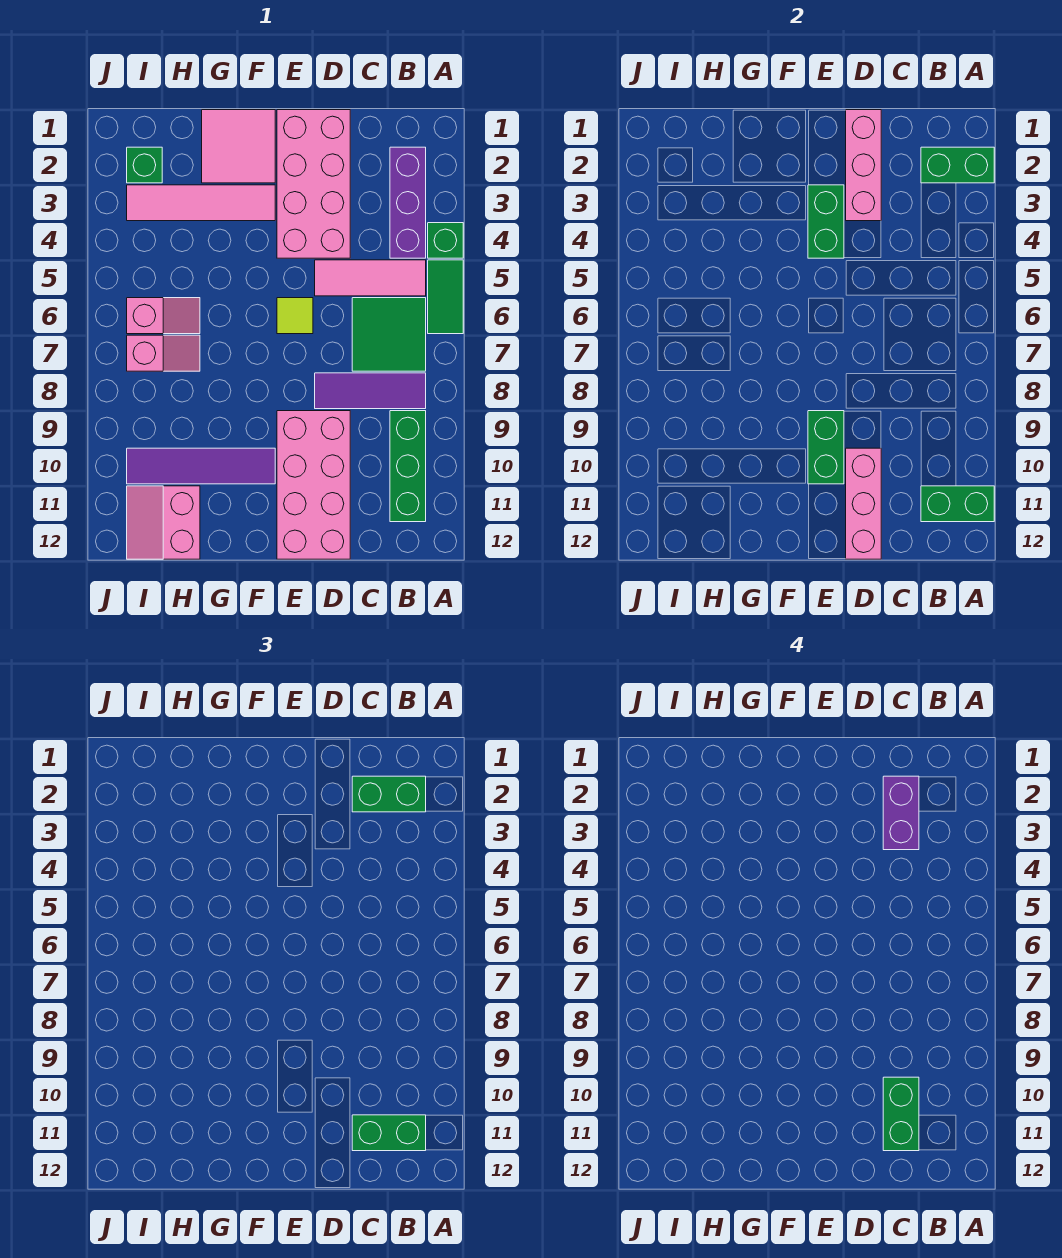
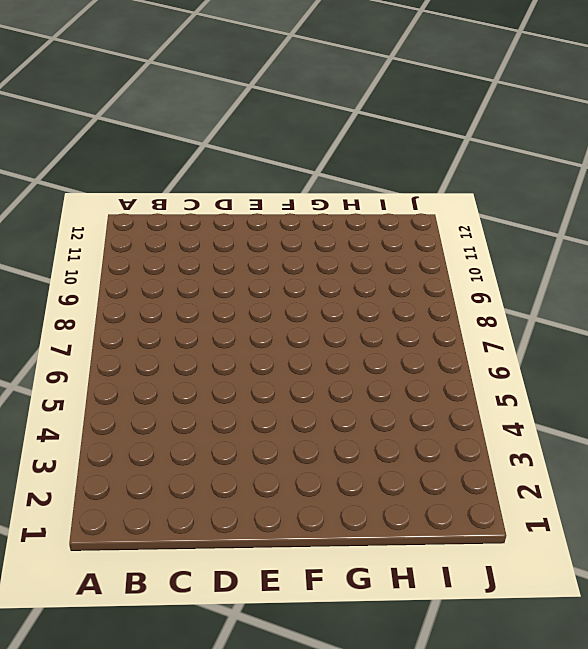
none -> green brick A4 level 1
none -> green tile A5:A6 level 1
none -> purple brick B2:B4 level 1

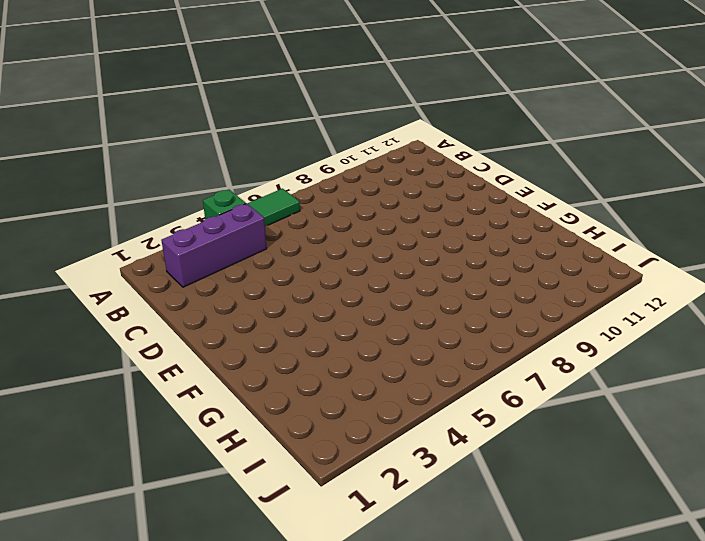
none -> pink tile B5:D5 level 1
none -> green tile B6:C7 level 1
none -> purple tile B8:D8 level 1

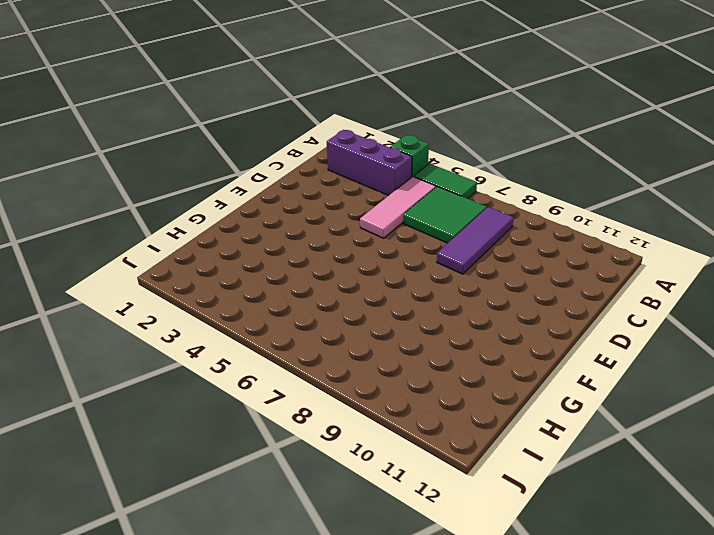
none -> green brick B9:B11 level 1
none -> pink brick D1:E4 level 1
none -> pink brick D9:E12 level 1

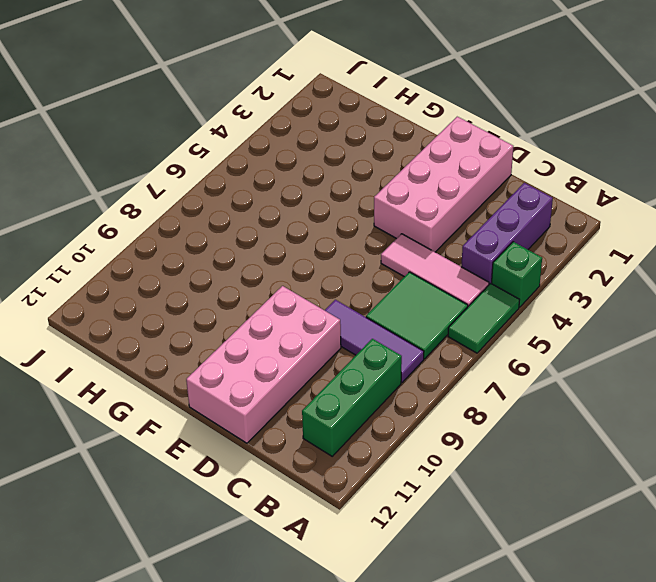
none -> lime tile E6 level 1
none -> pink tile F1:G2 level 1
none -> pink tile F3:I3 level 1

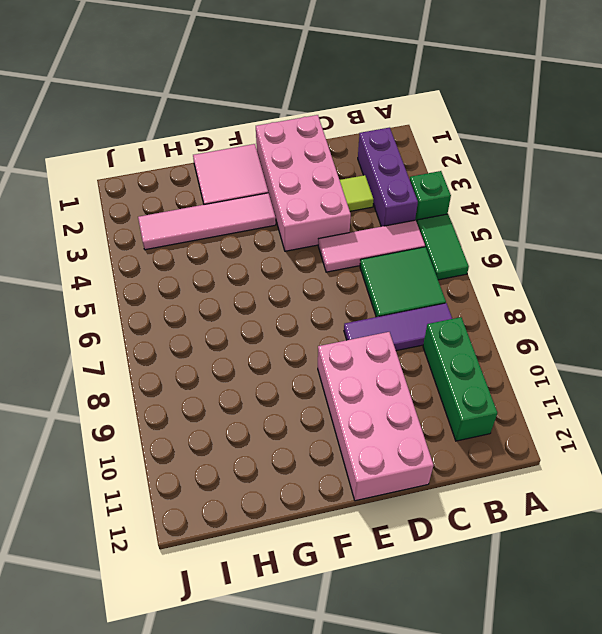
lime tile C3 level 1 -> lime tile E6 level 1
none -> purple tile F10:I10 level 1
none -> pink slope H6:I6 level 1 top I
none -> pink slope H7:I7 level 1 top I

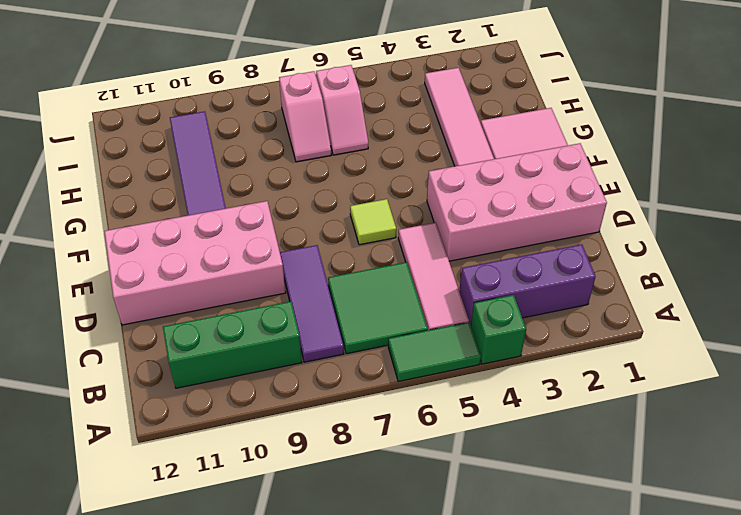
none -> pink slope H11:I12 level 1 top H
none -> green brick I2 level 1
none -> green brick A2:B2 level 2

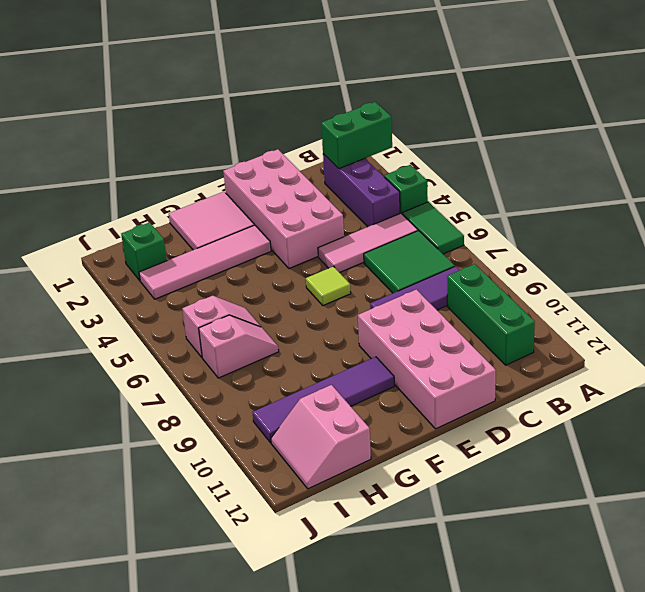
none -> green brick A11:B11 level 2
none -> pink brick D1:D3 level 2
none -> pink brick D10:D12 level 2

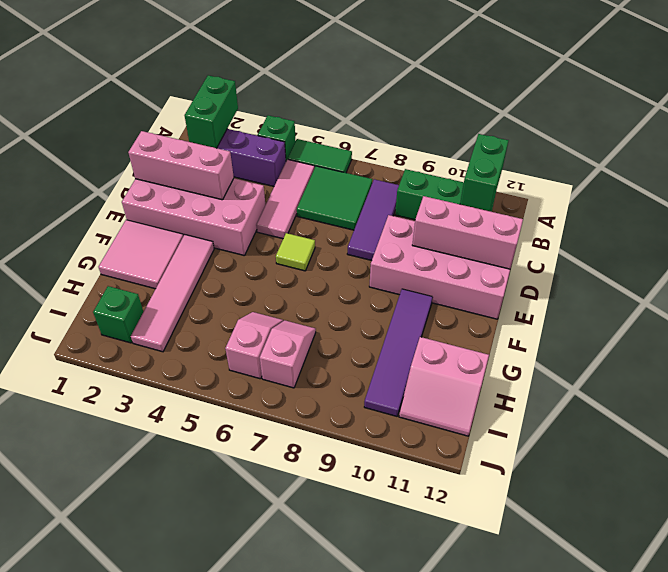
none -> green brick E3:E4 level 2
none -> green brick E9:E10 level 2
none -> green brick B2:C2 level 3

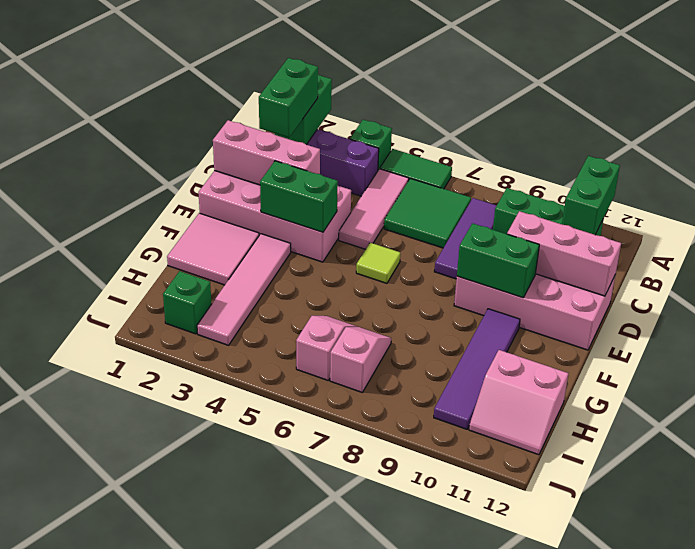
none -> green brick B11:C11 level 3
none -> purple brick C2:C3 level 4
none -> green brick C10:C11 level 4

